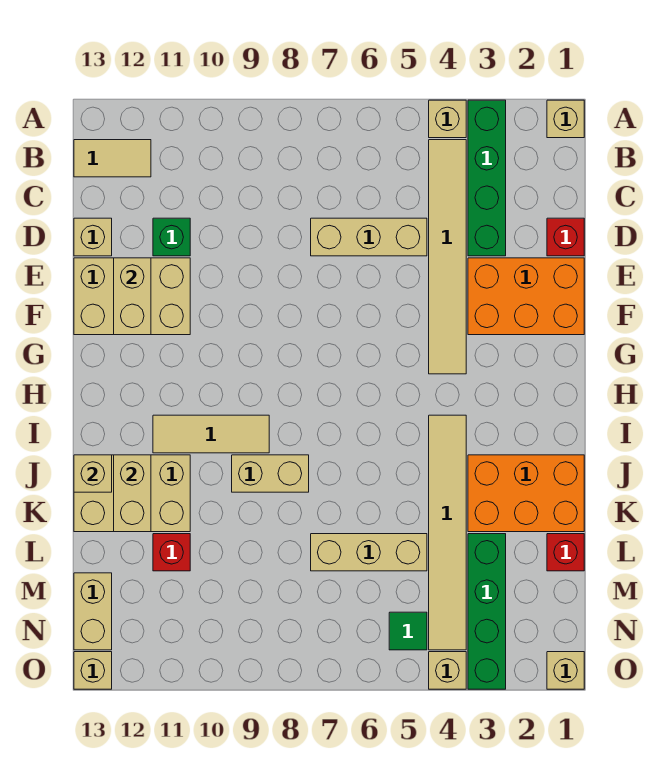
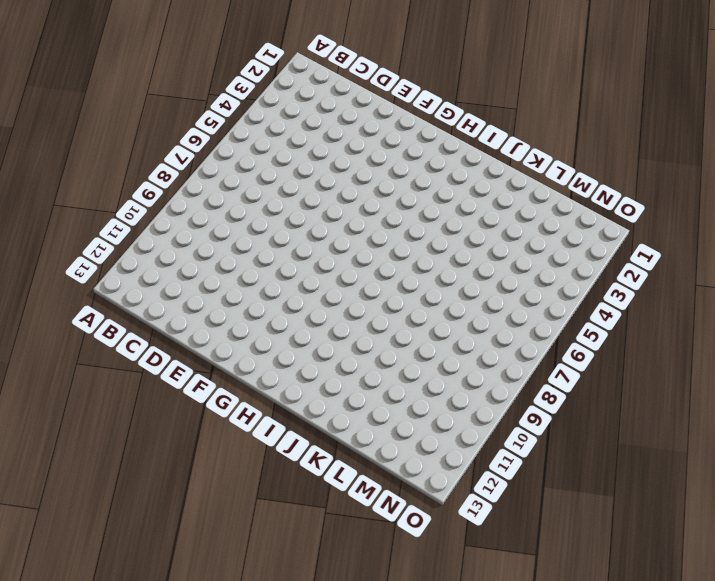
none -> tan brick A1 level 1
none -> green brick A3:D3 level 1
none -> tan brick A4 level 1

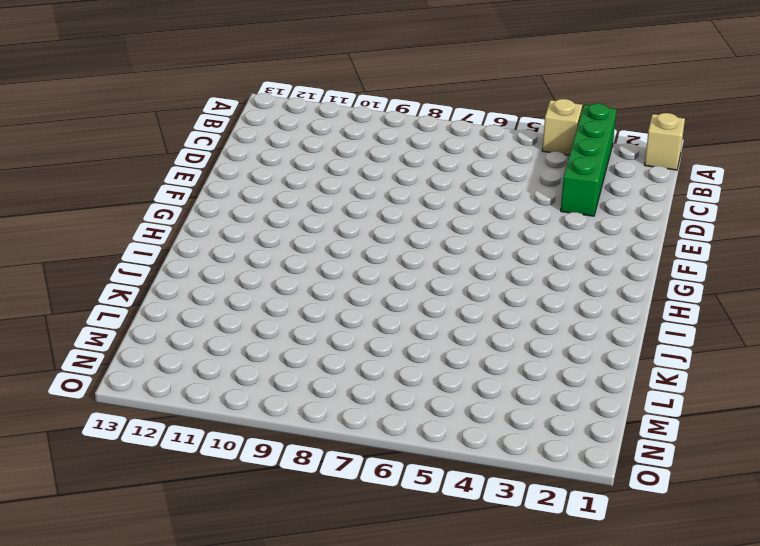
none -> tan tile B4:G4 level 1
none -> tan tile B12:B13 level 1
none -> red brick D1 level 1

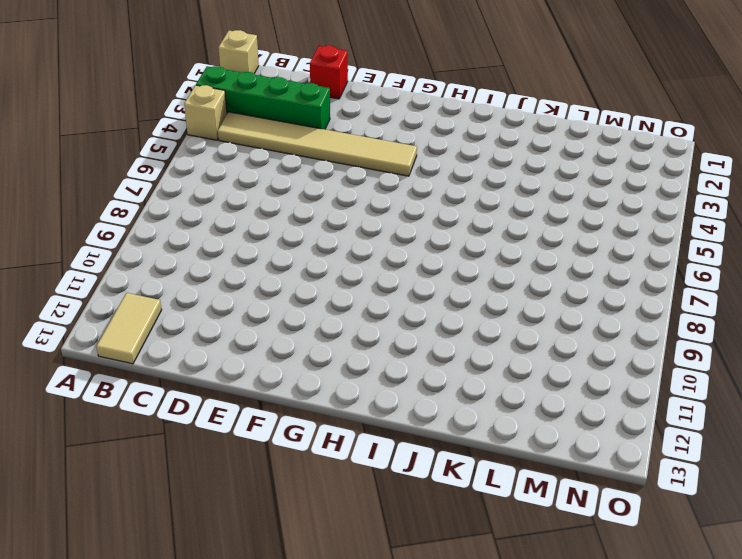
none -> tan brick D5:D7 level 1
none -> green brick D11 level 1
none -> tan brick D13 level 1

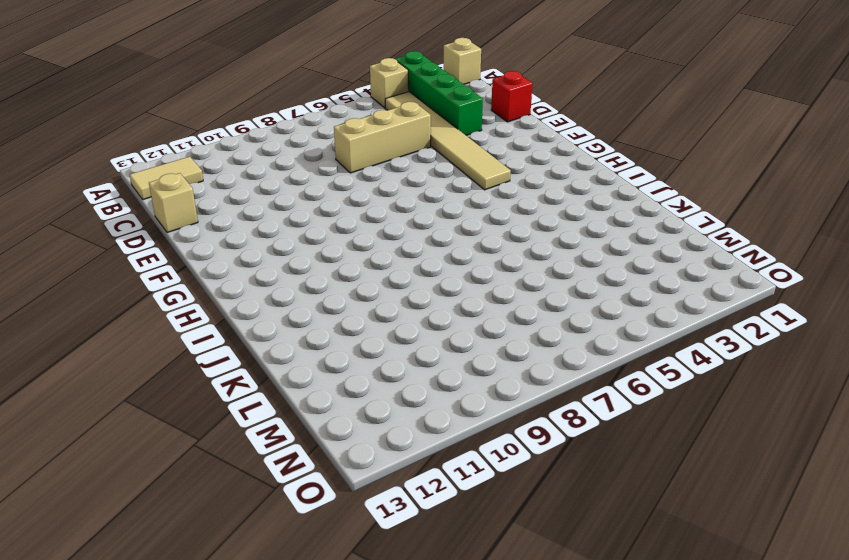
none -> green brick D11 level 1
none -> orange brick E1:F3 level 1
none -> tan brick E11:F13 level 1

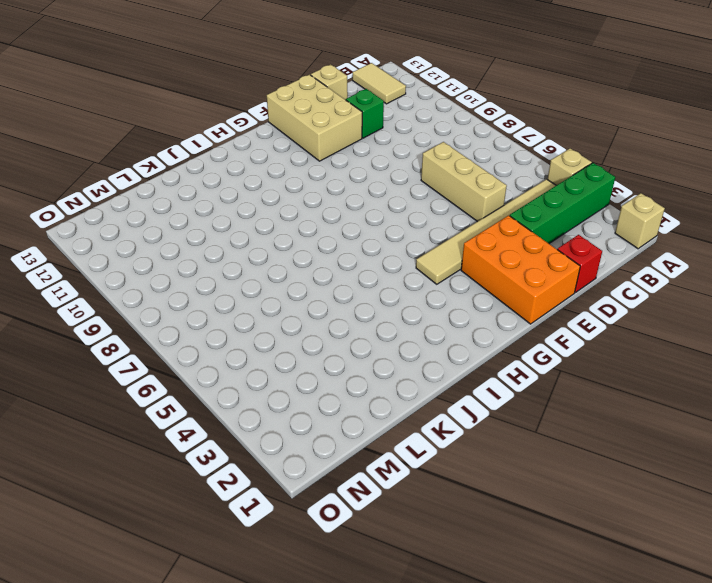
none -> tan tile I4:N4 level 1
none -> tan tile I9:I11 level 1
none -> orange brick J1:K3 level 1

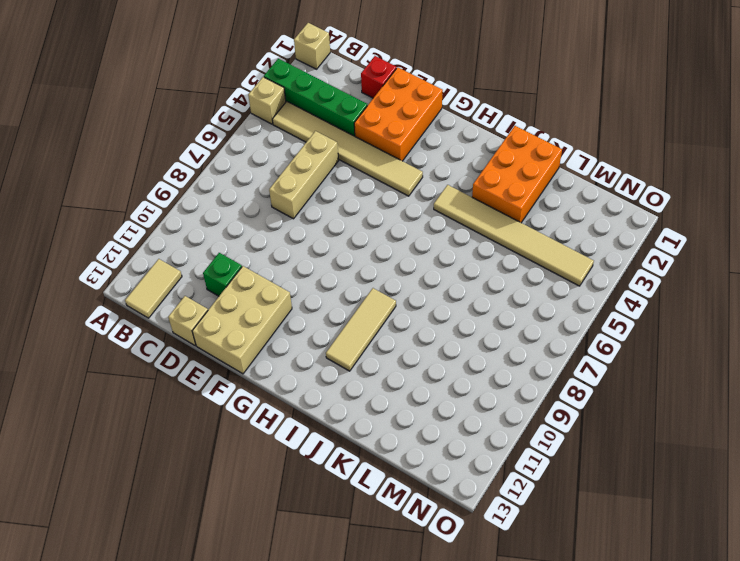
none -> tan brick J8:J9 level 1
none -> tan brick J11:K13 level 1
none -> red brick L1 level 1

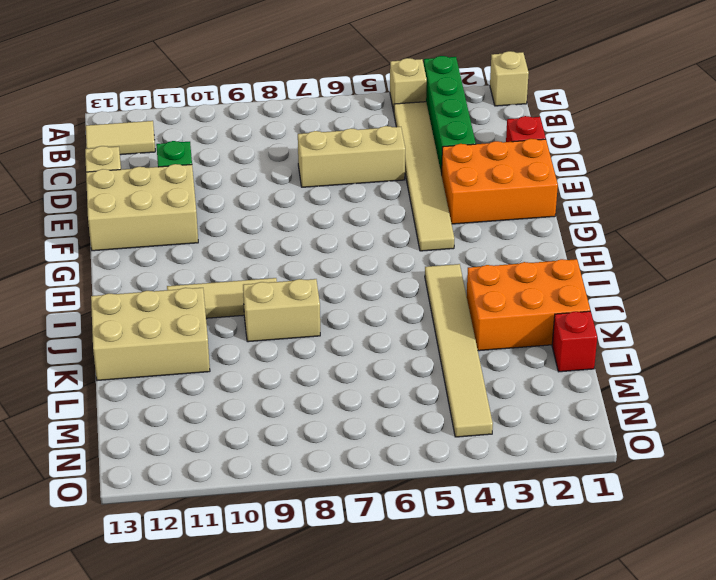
none -> green brick L3:O3 level 1
none -> tan brick L5:L7 level 1
none -> red brick L11 level 1

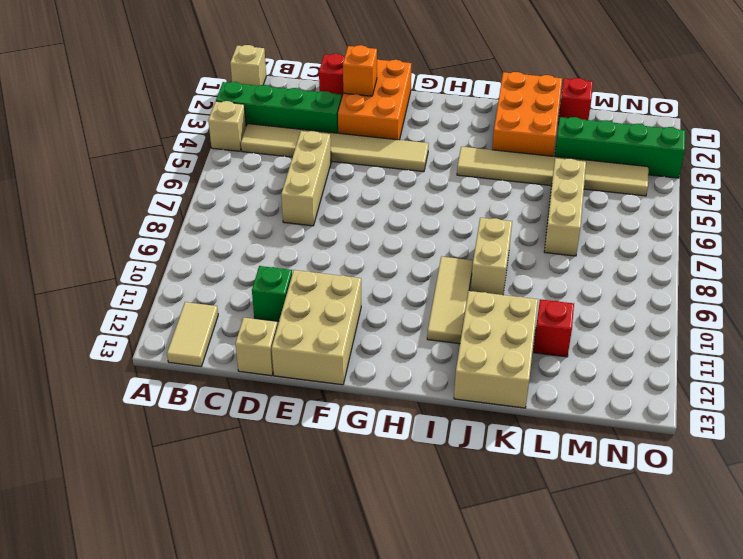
orange brick E2 level 2 -> none
none -> tan brick M13:N13 level 1
none -> green tile N5 level 1
none -> tan brick O1 level 1

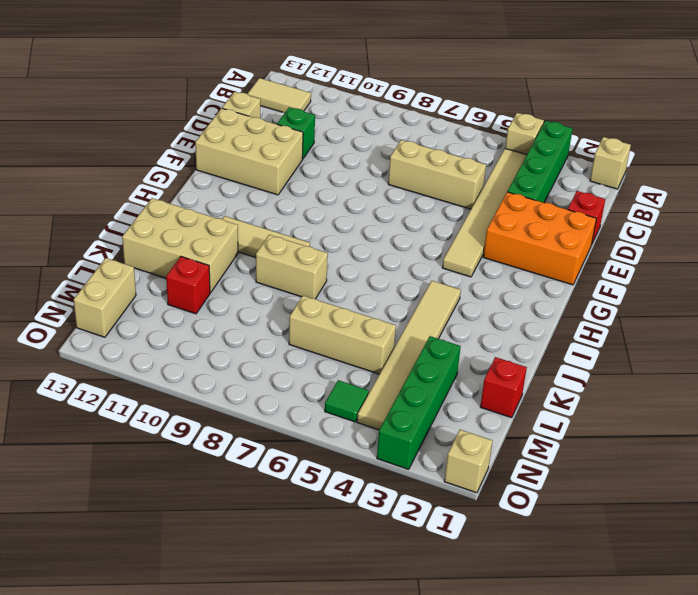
none -> orange brick J1:K3 level 1
none -> tan brick O4 level 1
none -> tan brick O13 level 1

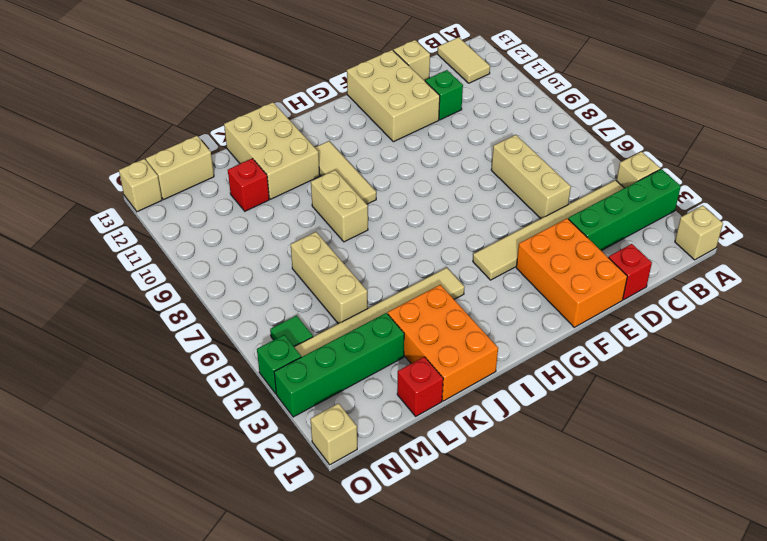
green brick O4 level 1 -> tan brick O4 level 1
none -> tan brick E12:F12 level 2
none -> tan brick J12:K12 level 2
none -> tan brick J13 level 2

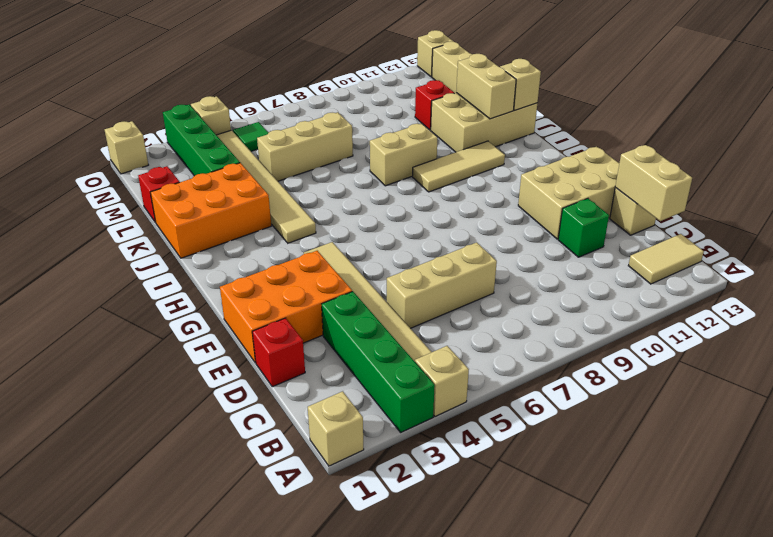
tan brick C13:D13 level 2 -> tan brick E12:F12 level 2

